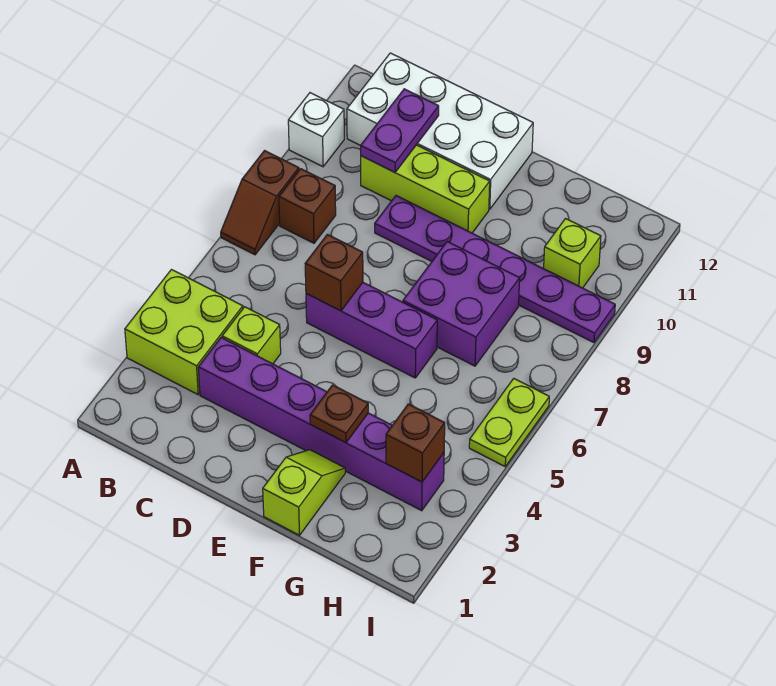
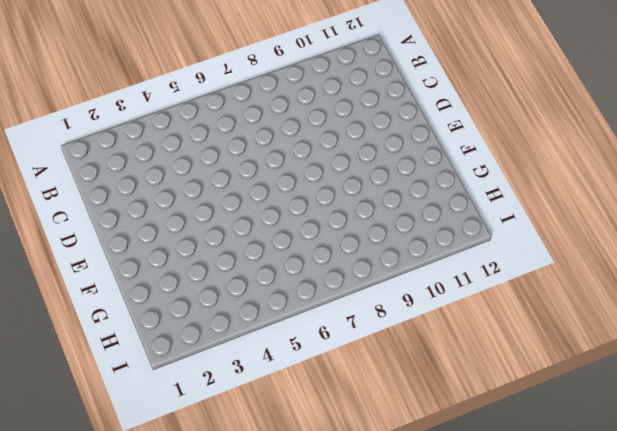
none -> lime brick A3:B4 level 1
none -> brown slope A7:A8 level 1 top 8
none -> white brick A10 level 1

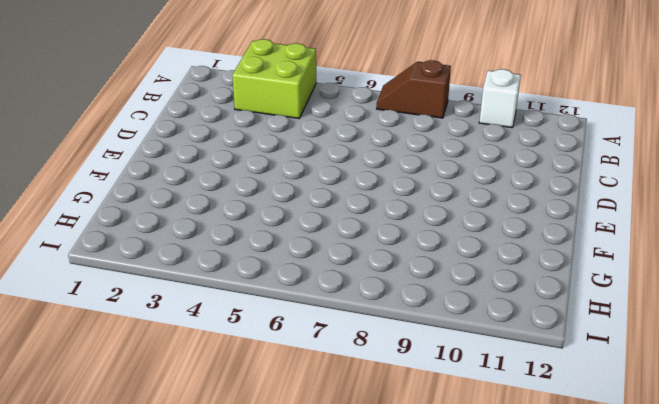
none -> brown brick B8 level 1
none -> white brick B11:E12 level 1
none -> purple brick C3:H3 level 1

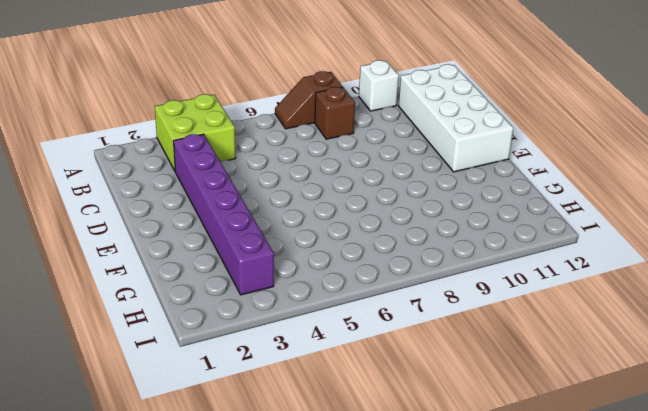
none -> lime brick C4 level 1
none -> lime brick C10:E10 level 1
none -> purple brick D6:F6 level 1

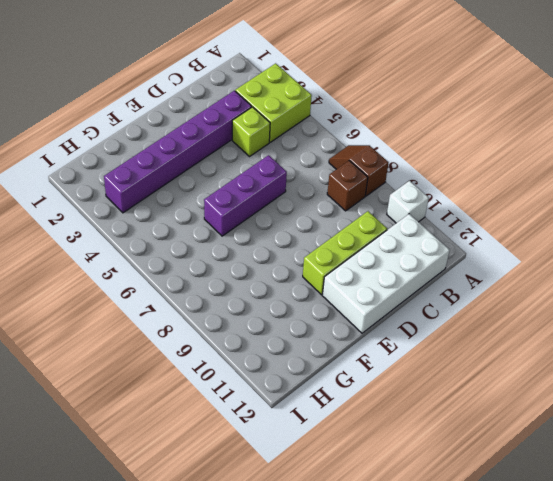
none -> purple plate D9:I9 level 1
none -> lime slope F1:F2 level 1 top 1
none -> purple brick F7:G8 level 1

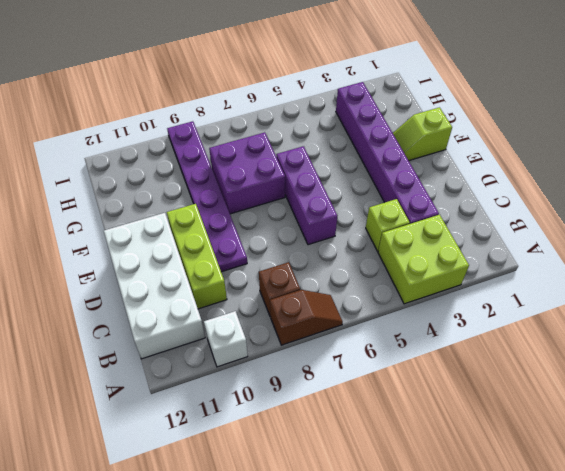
none -> lime brick H10 level 1
none -> lime plate I5:I6 level 1
none -> purple plate C10:C11 level 2

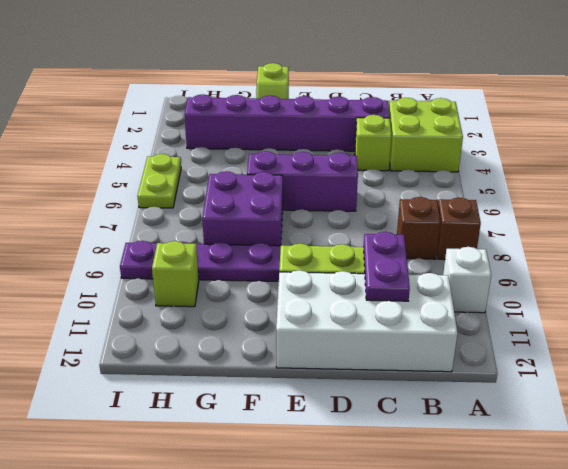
none -> brown brick D6 level 2
none -> brown plate F3 level 2
none -> brown brick H3 level 2

